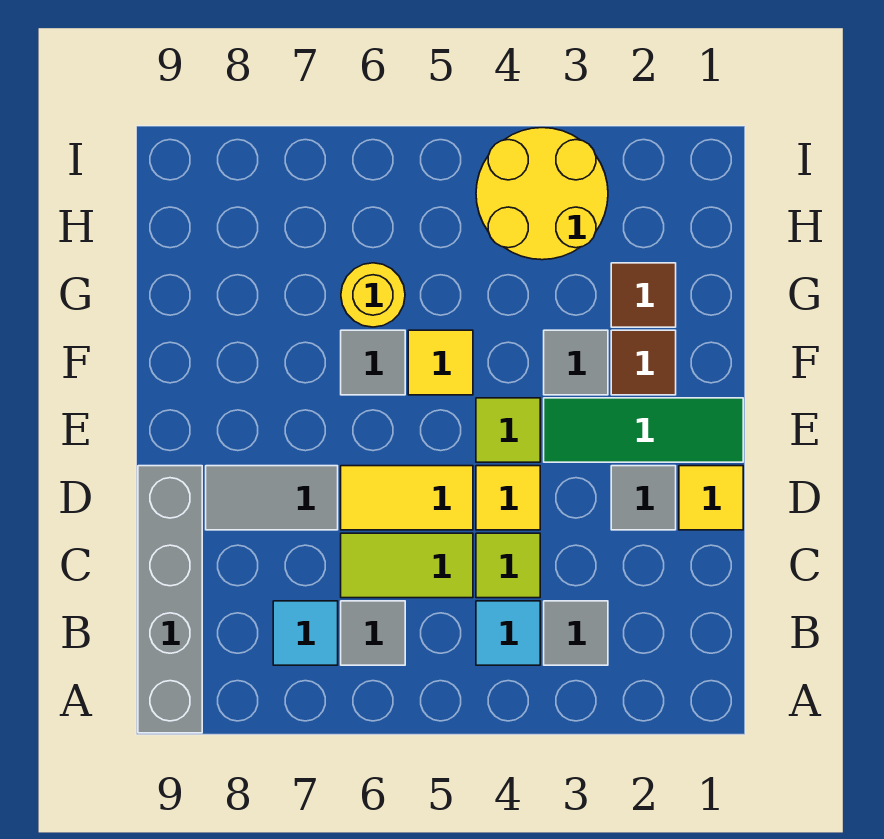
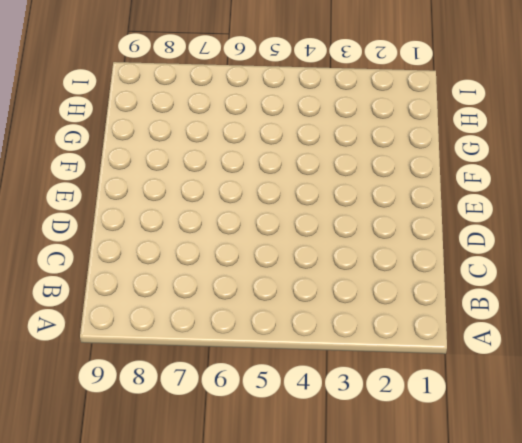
none -> grey brick A9:D9 level 1
none -> grey tile B3 level 1
none -> cyan tile B4 level 1

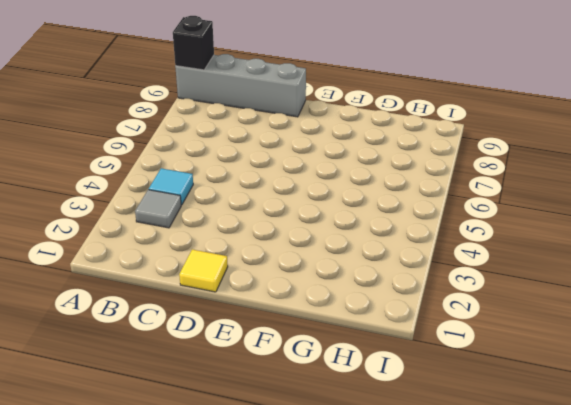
black brick A9 level 2 -> none
none -> grey tile B6 level 1
none -> cyan tile B7 level 1
none -> lime tile C4 level 1

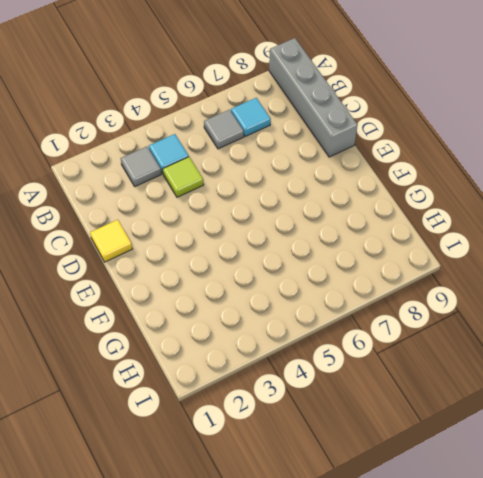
none -> lime tile C5:C6 level 1
none -> grey tile D2 level 1
none -> yellow tile D4 level 1

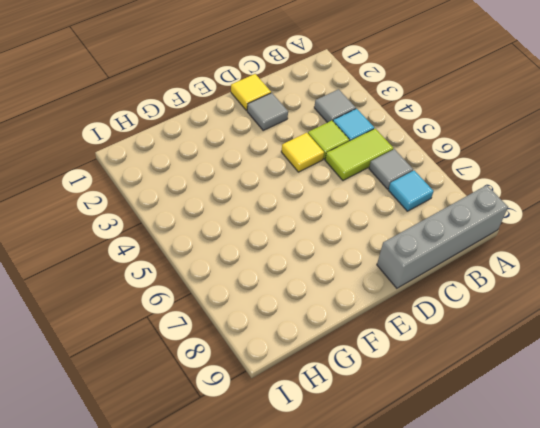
lime tile B5:C5 level 1 -> lime tile C5:C6 level 1
none -> yellow tile D5:D6 level 1
none -> grey tile D7:D8 level 1
none -> green tile E1:E3 level 1

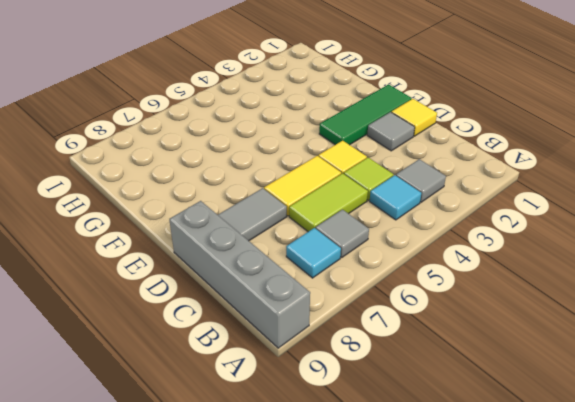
none -> lime tile E4 level 1
none -> brown tile F2 level 1
none -> grey tile F3 level 1

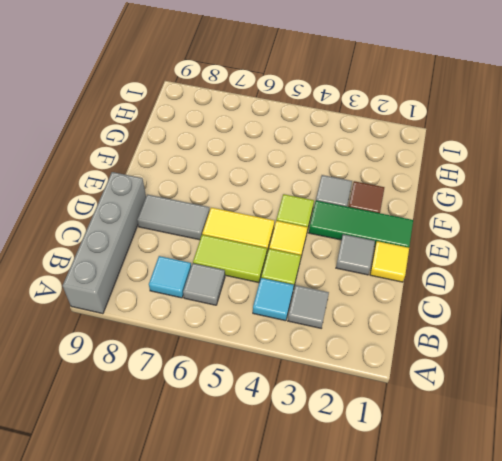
none -> yellow tile F5 level 1
none -> grey tile F6 level 1
none -> brown tile G2 level 1

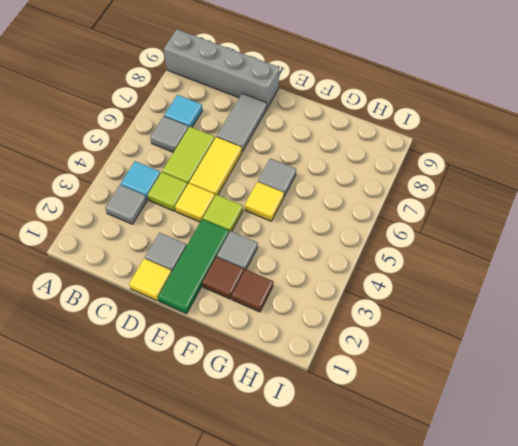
none -> yellow round brick G6 level 1
none -> yellow round brick H3:I4 level 1

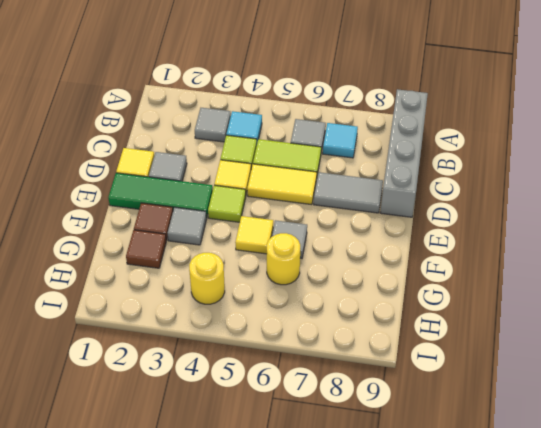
yellow round brick H4 level 1 -> yellow round brick H3:I4 level 1

